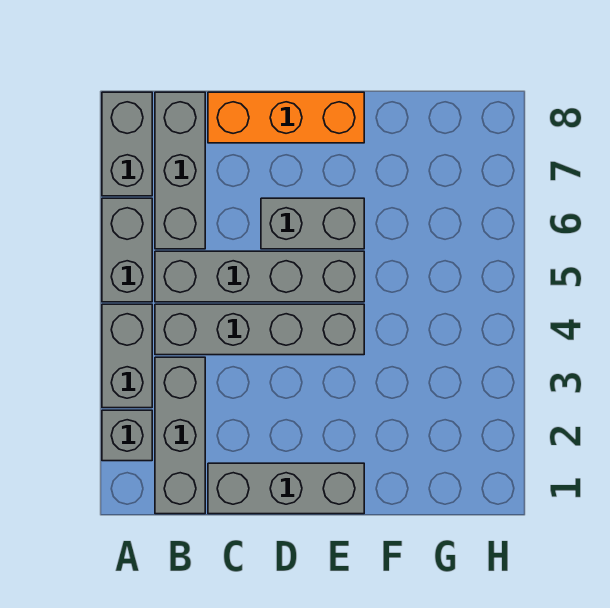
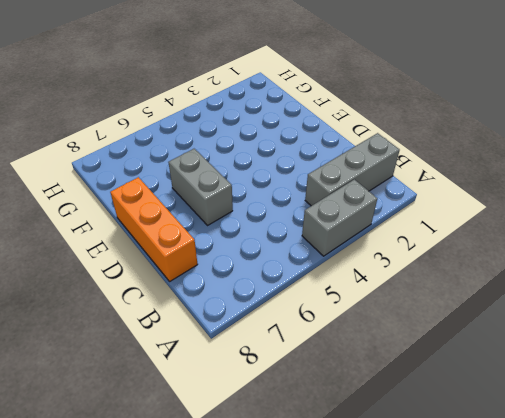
none -> grey brick A2 level 1
none -> grey brick A5:A6 level 1

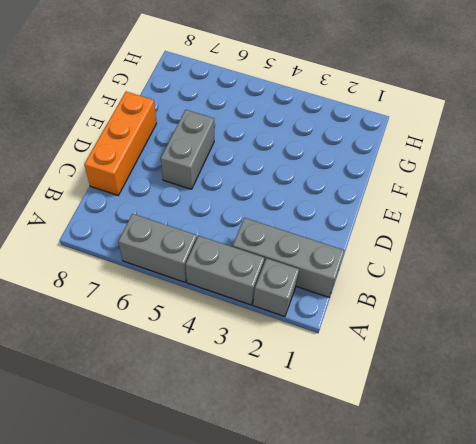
none -> grey brick A7:A8 level 1
none -> grey brick B4:E4 level 1

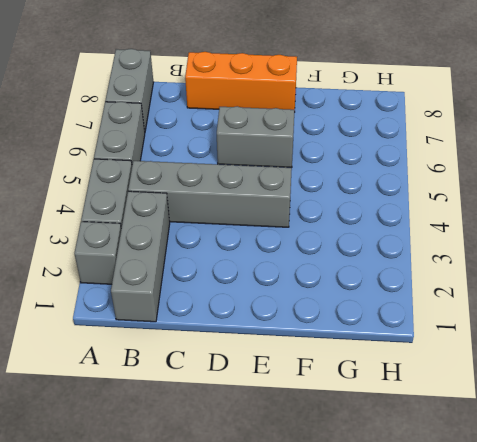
none -> grey brick B5:E5 level 1
none -> grey brick B6:B8 level 1

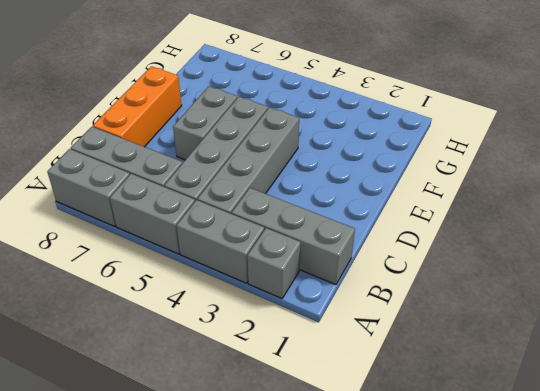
none -> grey brick C1:E1 level 1

